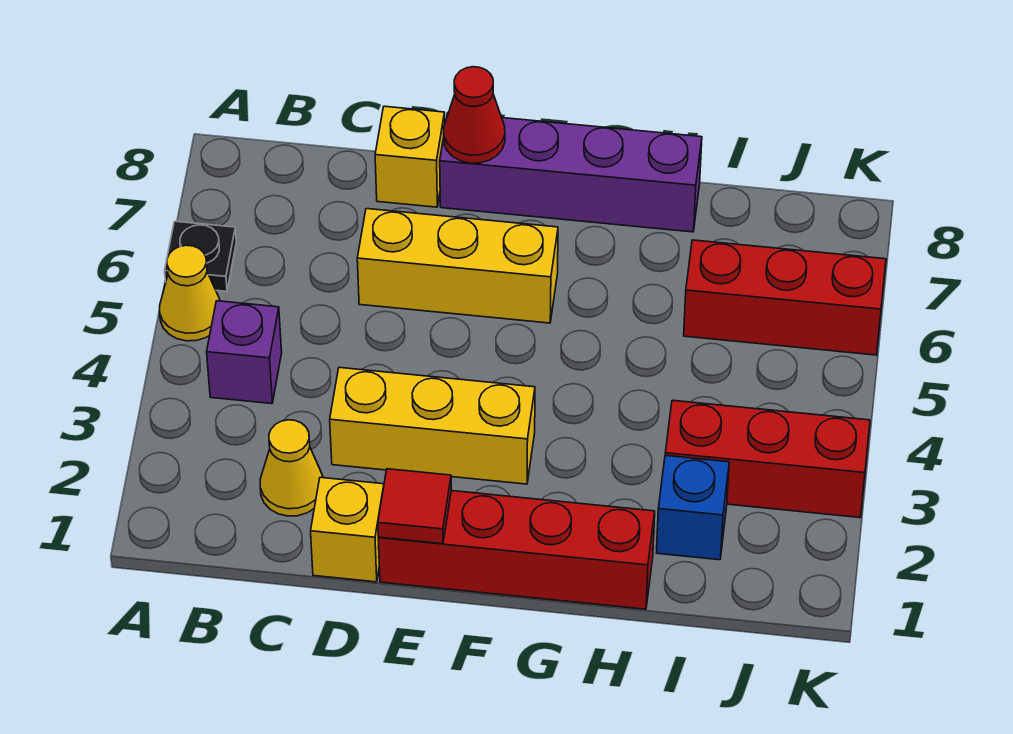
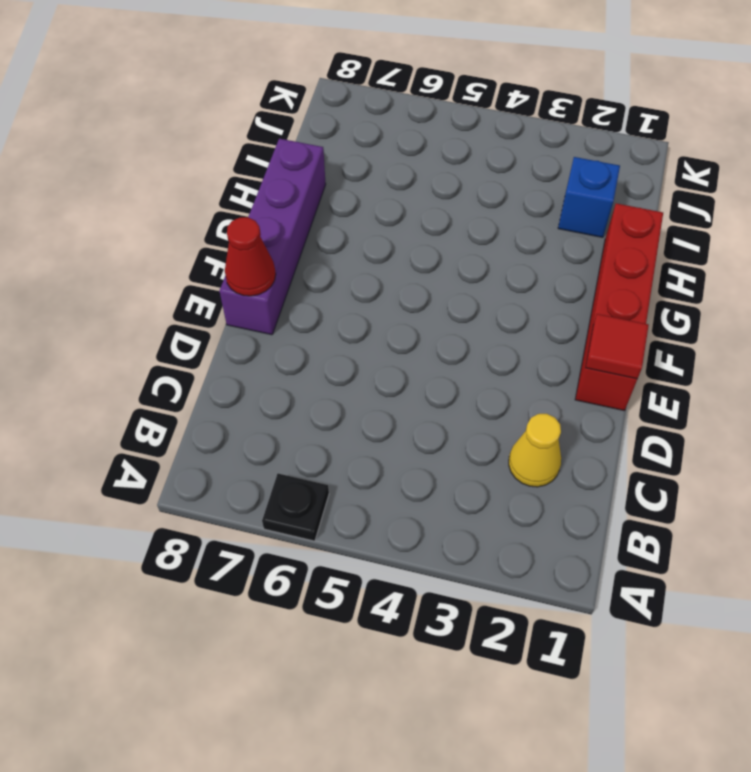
none -> yellow cone A5 level 1
none -> purple brick B4 level 1
none -> yellow brick D1 level 1

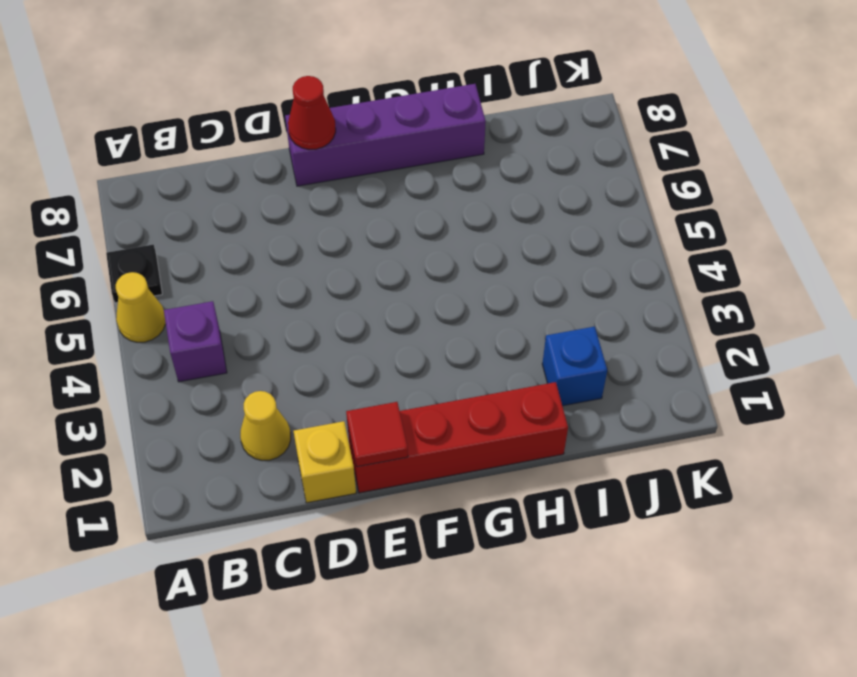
none -> yellow brick D3:F3 level 1
none -> yellow brick D6:F6 level 1
none -> yellow brick D8 level 1

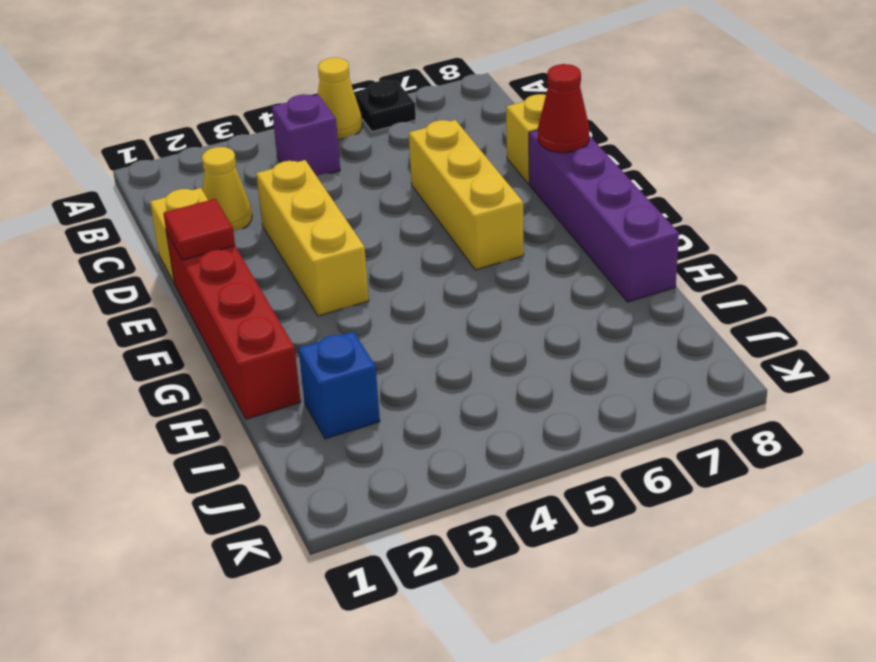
none -> red brick I3:K3 level 1
none -> red brick I6:K6 level 1

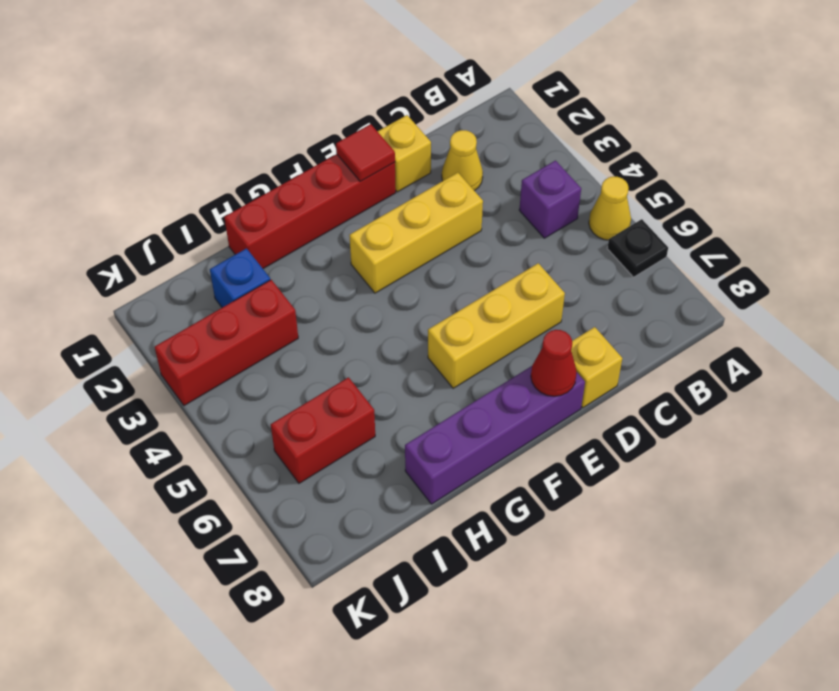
red brick I6:J6 level 1 -> red brick I6:K6 level 1

